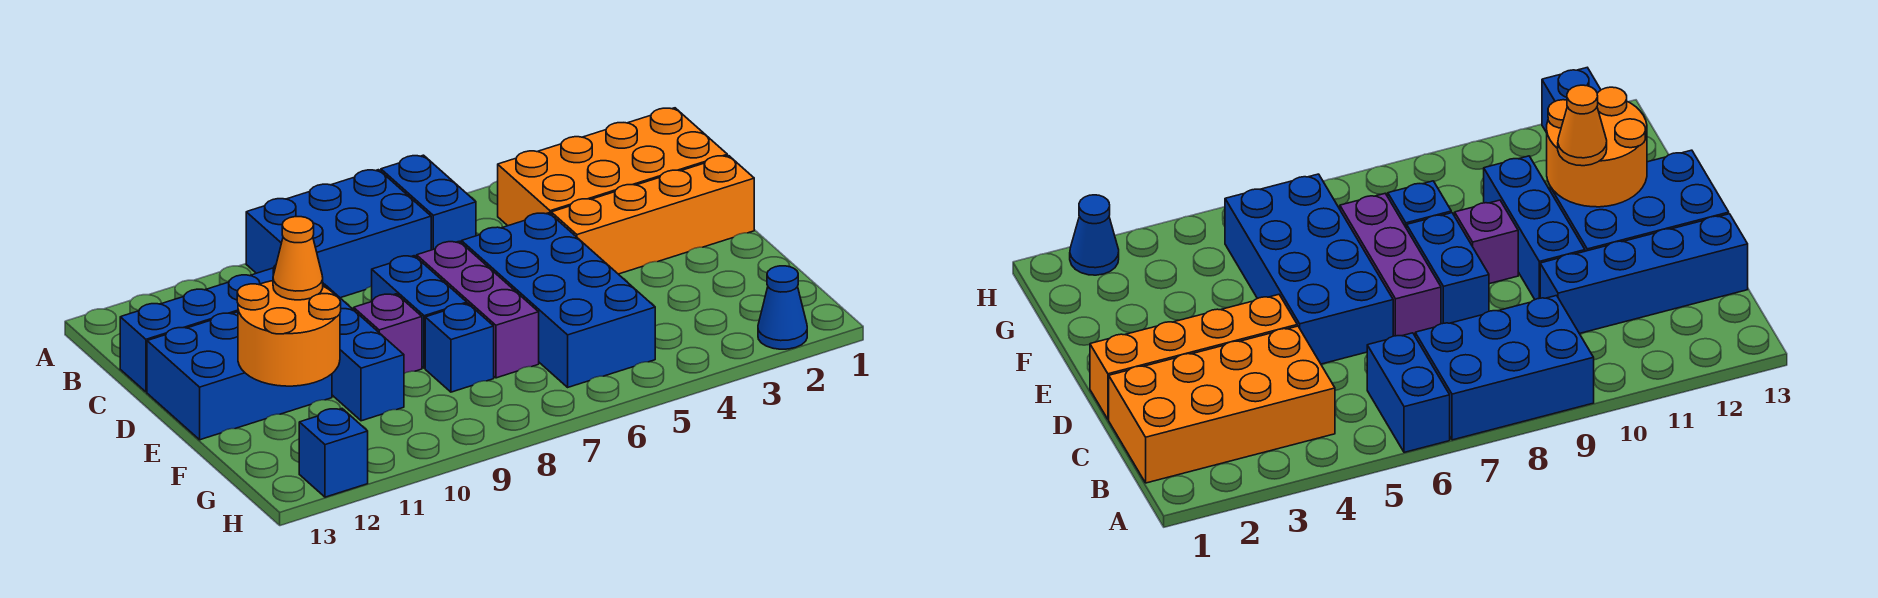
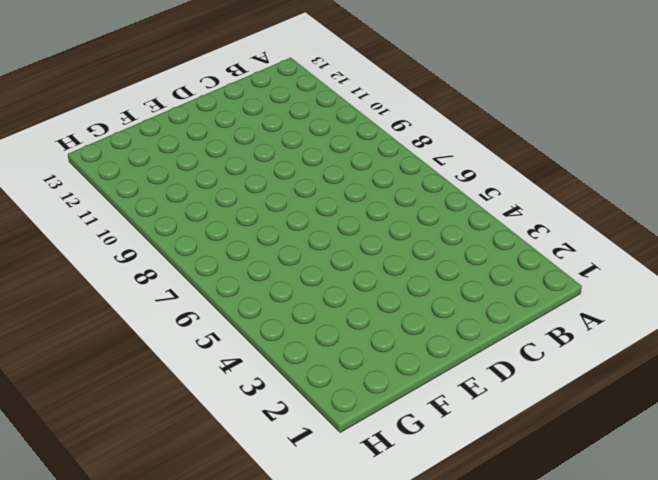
none -> blue brick A6:B6 level 1
none -> blue brick A7:B9 level 1
none -> orange brick B1:C4 level 1

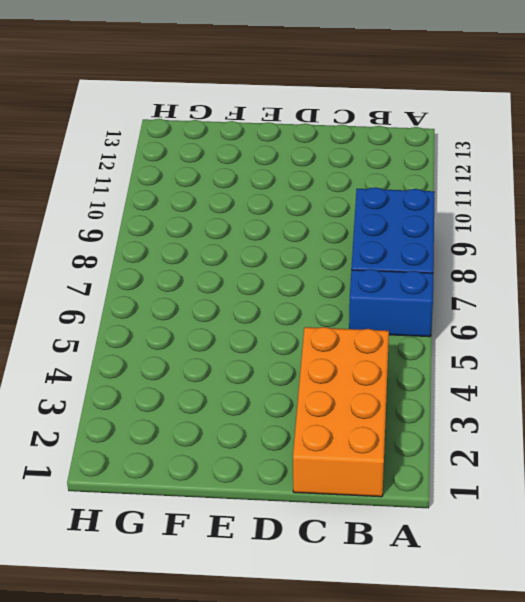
none -> blue brick C10:C13 level 1
none -> orange brick D1:D4 level 1
none -> blue brick D5:G6 level 1

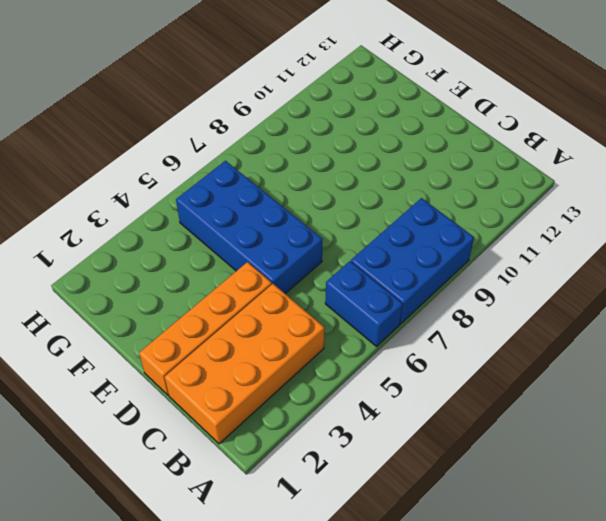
none -> blue brick C10:C13 level 1
none -> purple brick D7:F7 level 1
none -> blue brick D8:E8 level 1

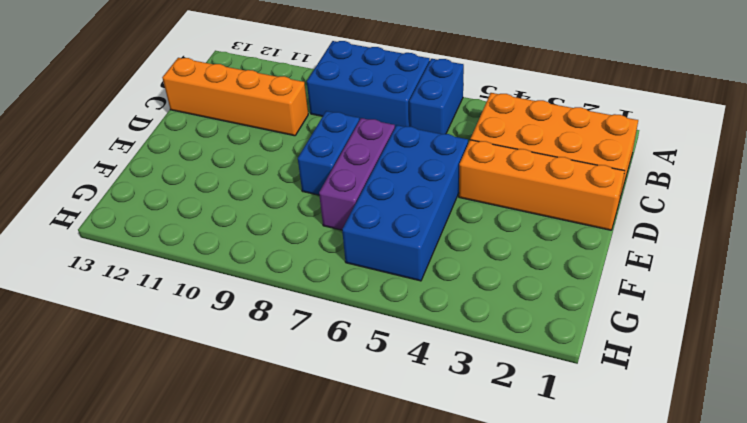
orange brick C10:C13 level 1 -> blue brick C10:C13 level 1
none -> blue brick D10:F10 level 1
none -> blue brick D11:E13 level 1
none -> purple brick E9 level 1

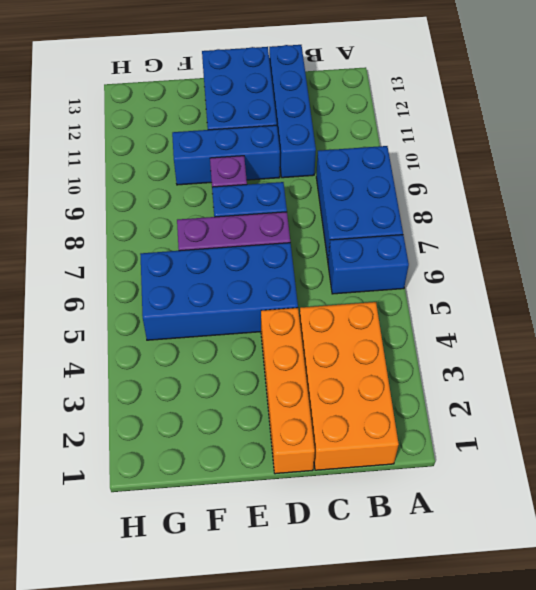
none -> blue brick F8 level 1
none -> blue cone H2 level 1
none -> blue brick H12 level 1

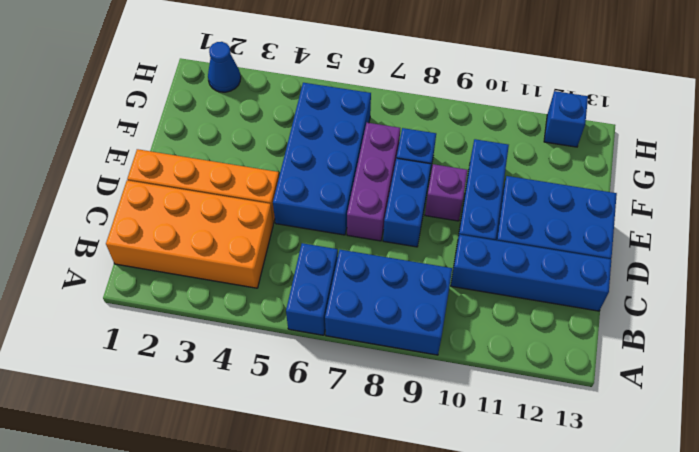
none -> orange round brick E11:F12 level 2
none -> orange cone E11 level 3

